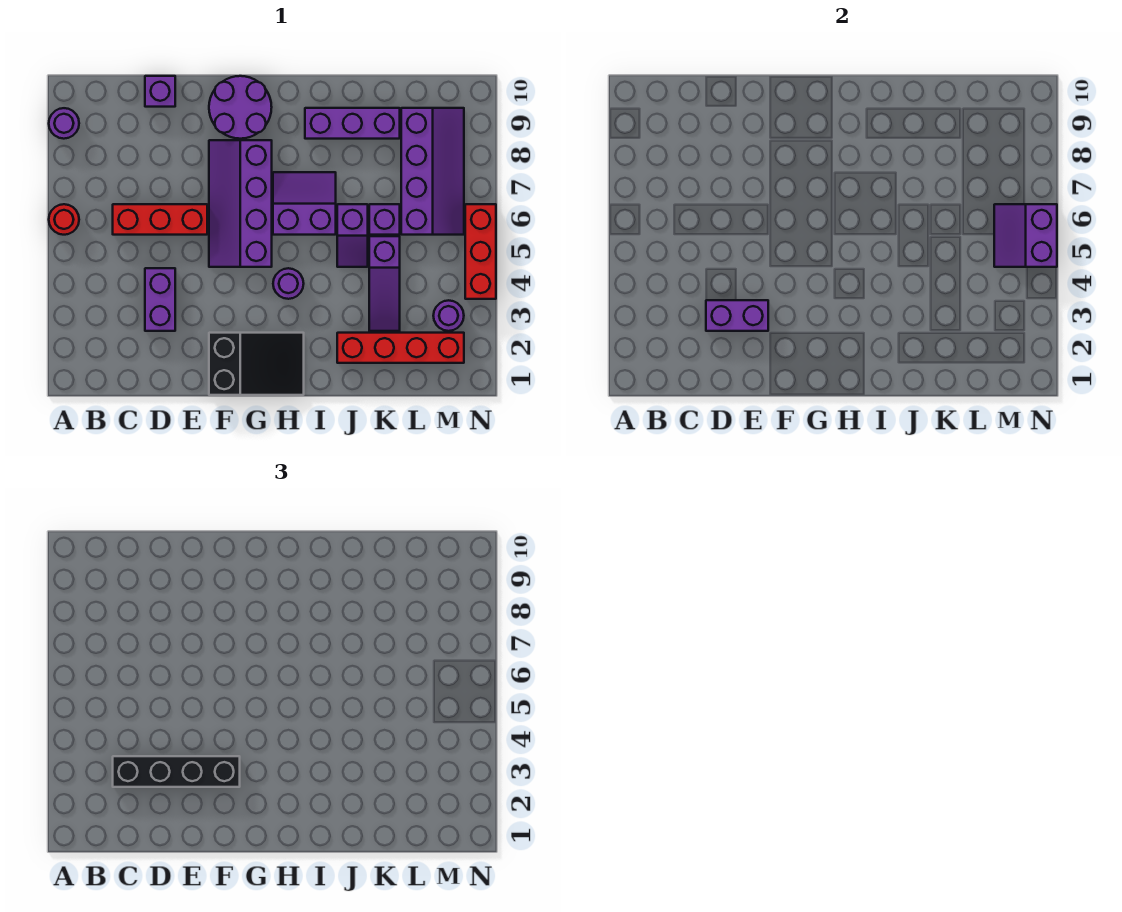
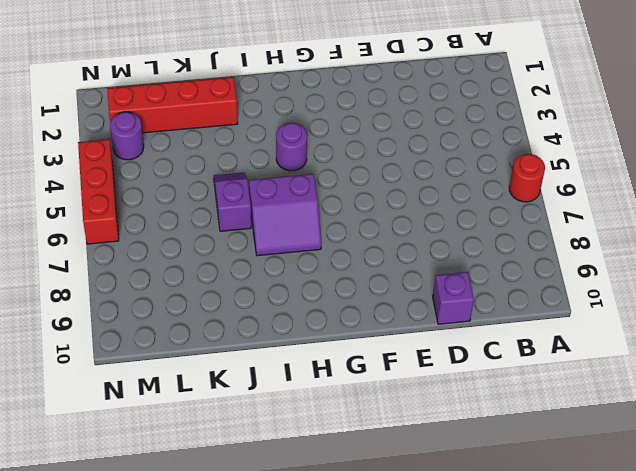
none -> purple round brick A9 level 1
none -> red brick C6:E6 level 1
none -> purple brick D3:D4 level 1

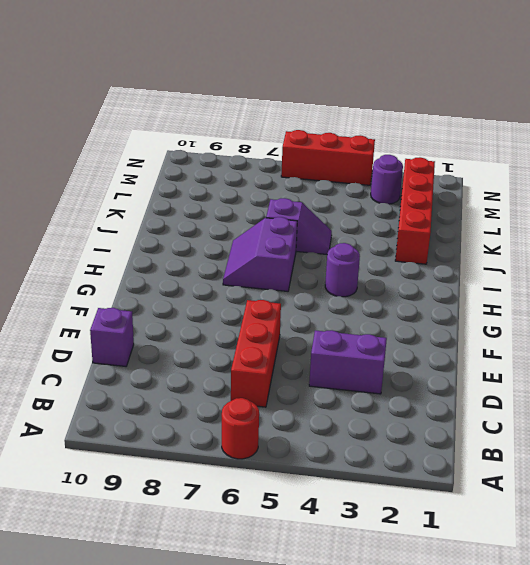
none -> purple round brick A9 level 1
none -> black slope F1:H2 level 1 top F
none -> purple slope F5:G8 level 1 top G

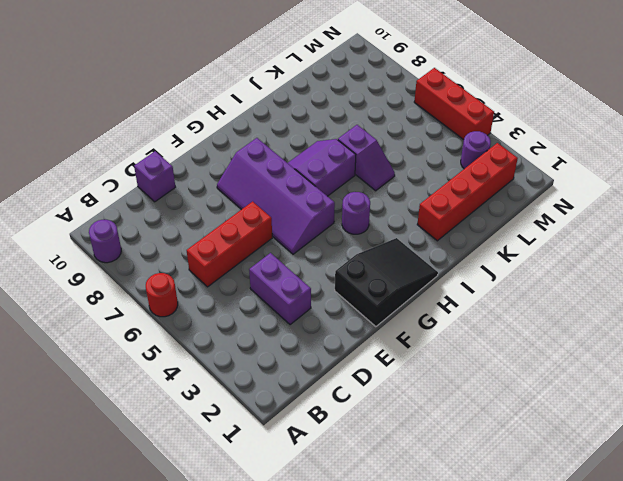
none -> purple round brick F9:G10 level 1
none -> purple brick I9:K9 level 1
none -> purple slope K3:K5 level 1 top 5

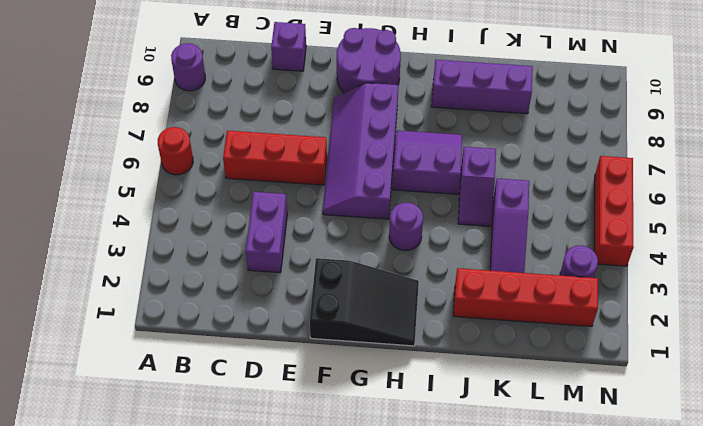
none -> purple brick K6 level 1
none -> purple slope L6:M9 level 1 top L
none -> purple brick D3:E3 level 2

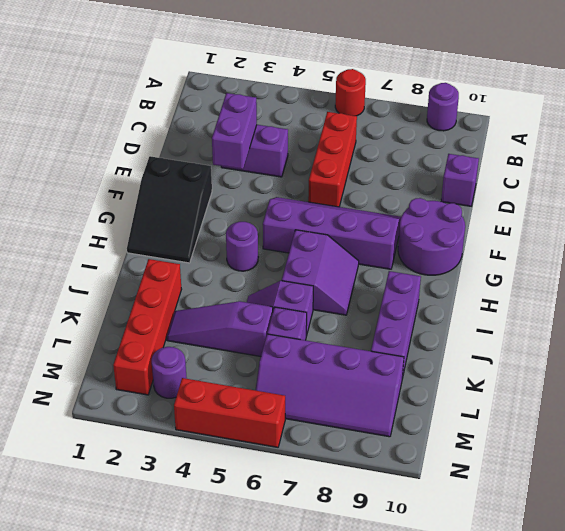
none -> purple slope M5:N6 level 2 top N
none -> black brick C3:F3 level 3

